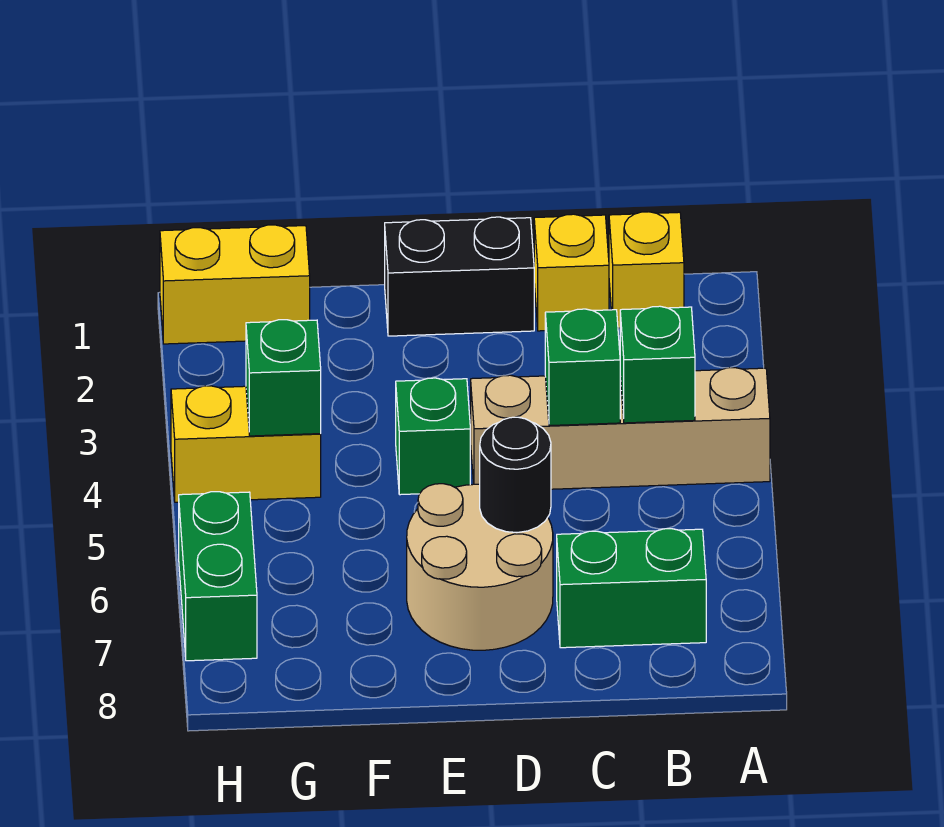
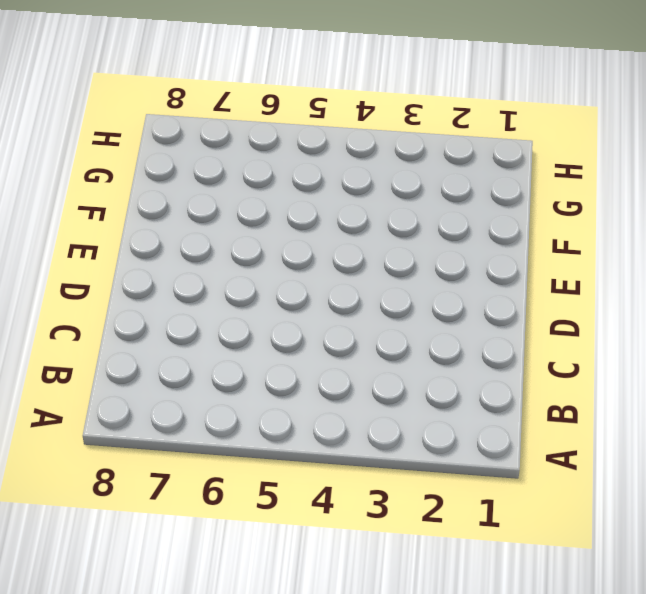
none -> tan brick A4:D4 level 1
none -> yellow brick B1 level 1
none -> green brick B7:C7 level 1

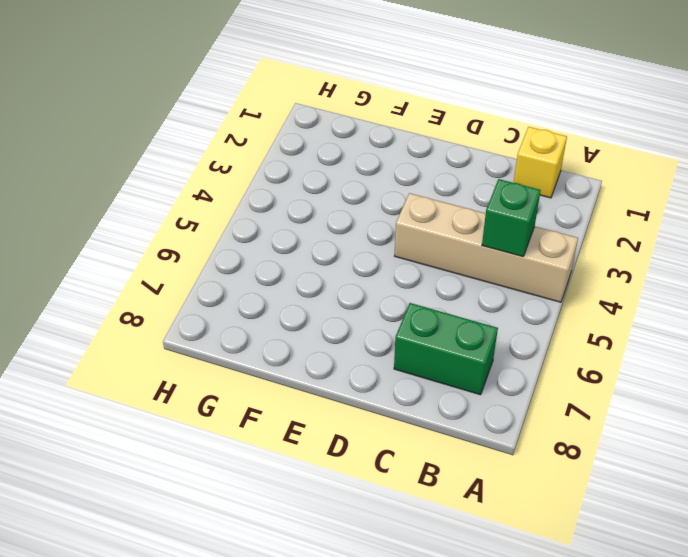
none -> yellow brick C1 level 1
none -> black brick D1:E1 level 1
none -> tan round brick D6:E7 level 1

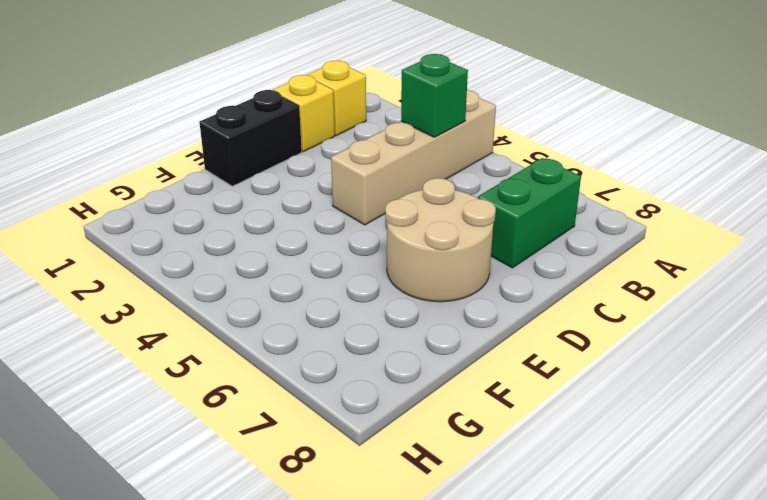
none -> green brick E4 level 1
none -> yellow brick G1:H1 level 1
none -> yellow brick G4:H4 level 1

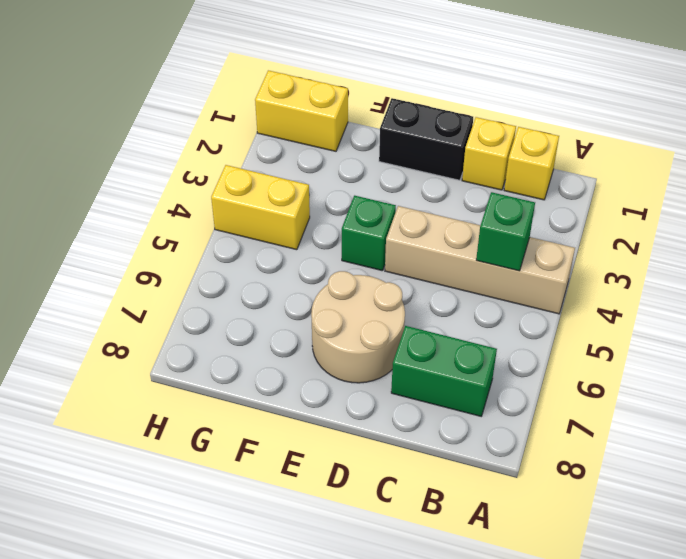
none -> green brick H6:H7 level 1
none -> green brick C4 level 2
none -> black round brick D6 level 2

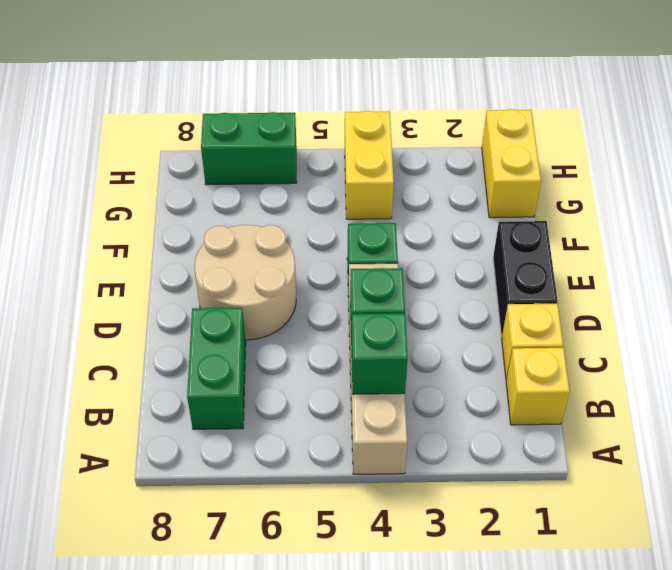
none -> black round brick D6 level 2
none -> green brick G4 level 2

